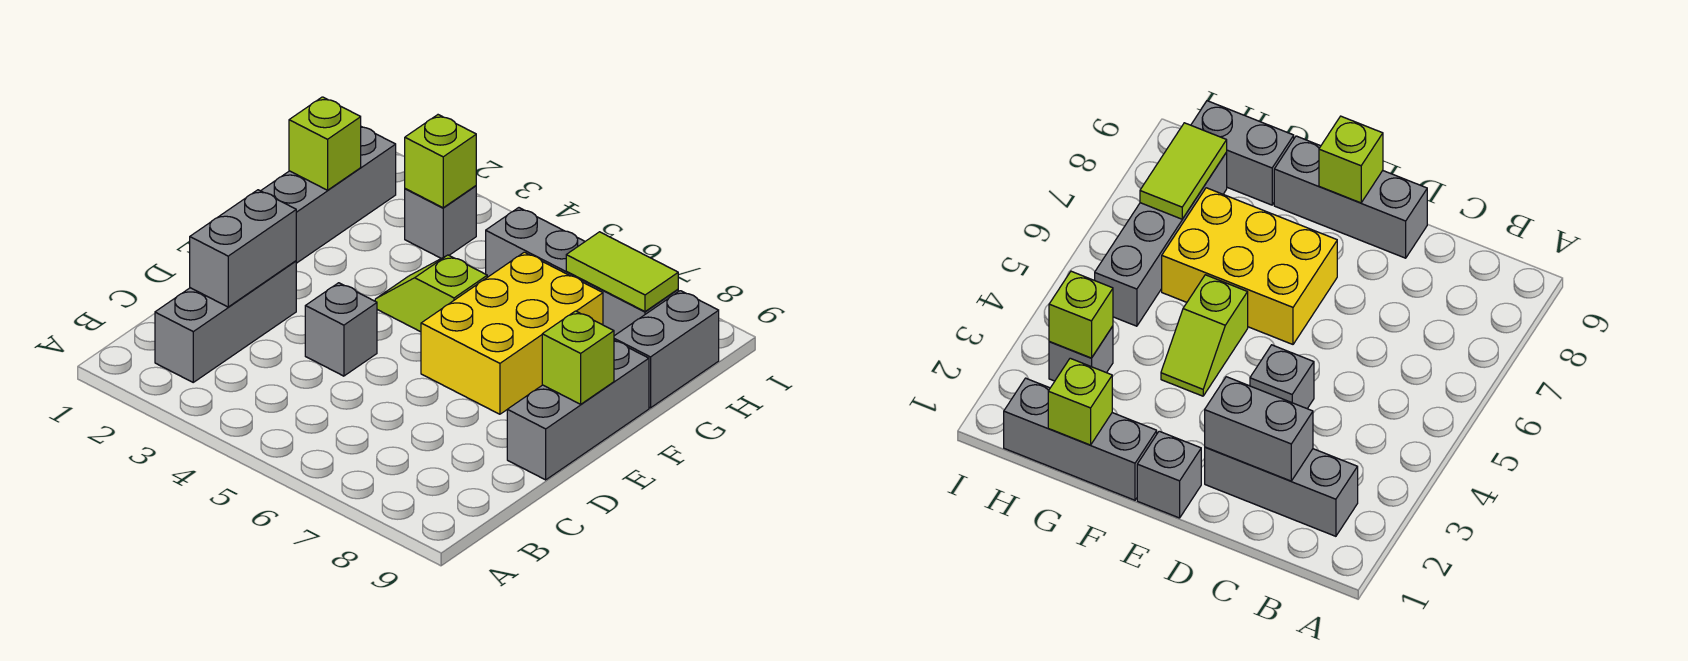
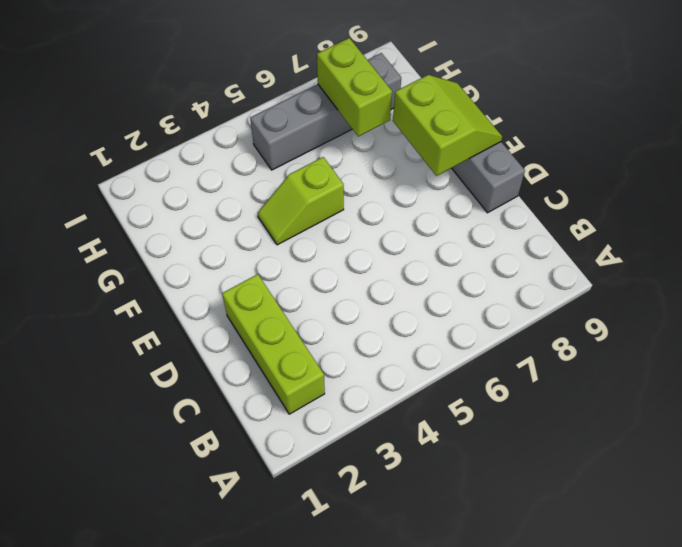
lime brick B2:D2 level 1 -> grey brick B2:D2 level 1
lime slope E8:F9 level 2 top 8 -> lime brick E9 level 2
lime brick G7:H7 level 2 -> lime tile H7:H8 level 2
none -> grey brick D4 level 1
none -> grey brick E1 level 1
none -> yellow brick E6:G7 level 1

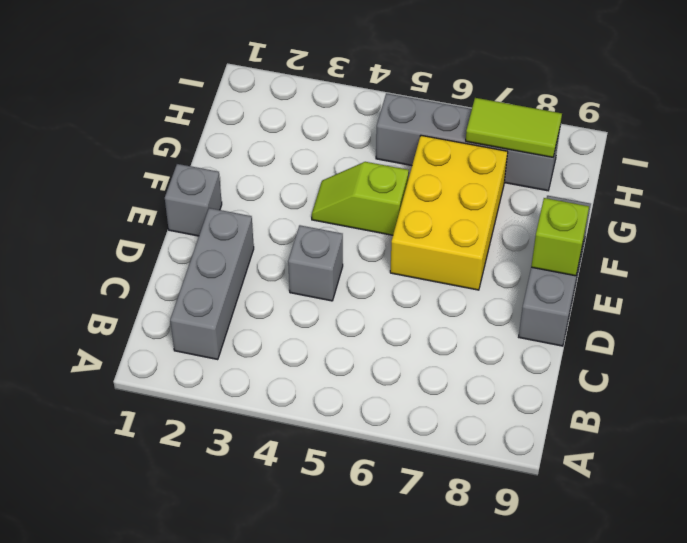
none -> grey brick F1:H1 level 1
none -> grey brick G9:H9 level 1
none -> grey brick H3 level 1

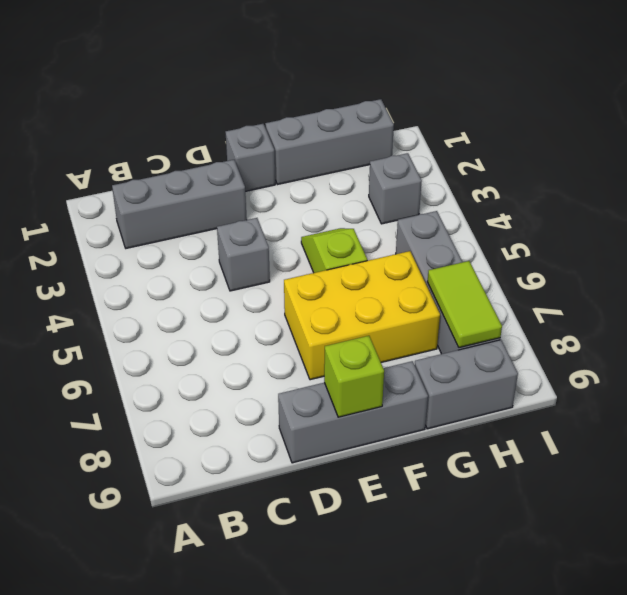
none -> grey brick C2:D2 level 2
none -> lime brick G1 level 2
none -> lime brick H3 level 2

